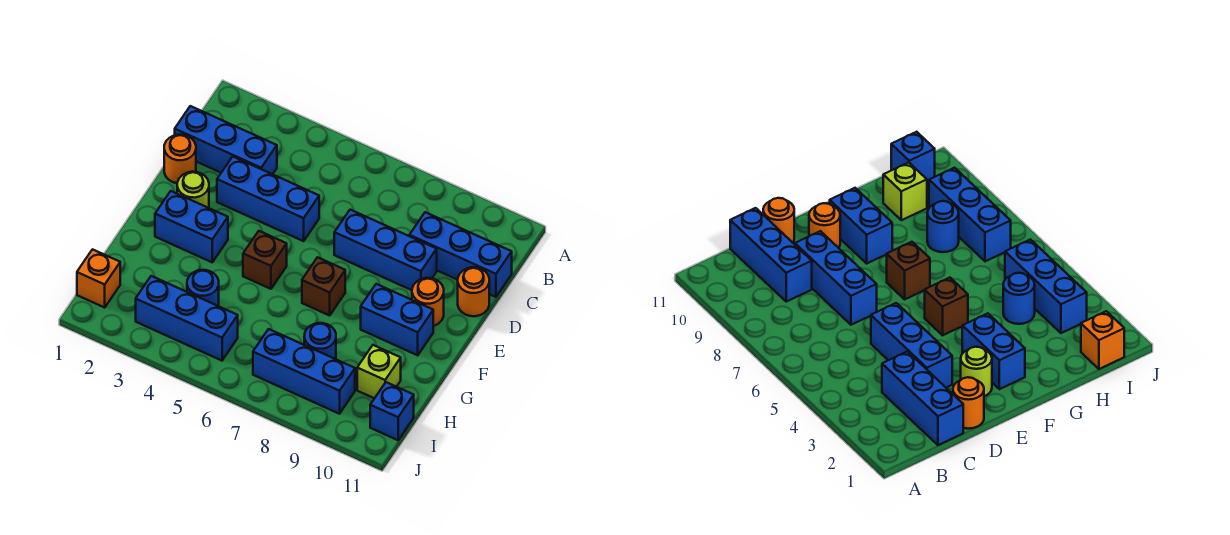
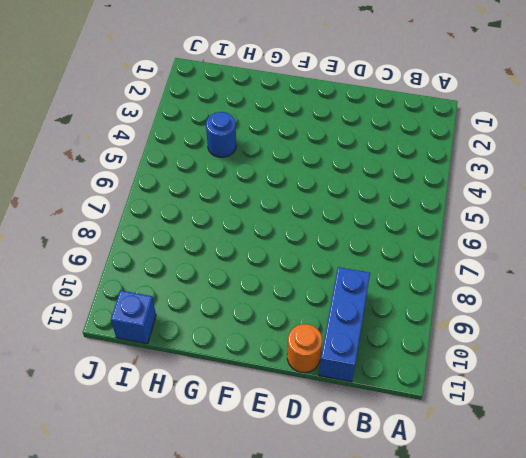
none -> blue brick C1:C3 level 1
none -> orange round brick D1 level 1
none -> blue brick D3:D5 level 1

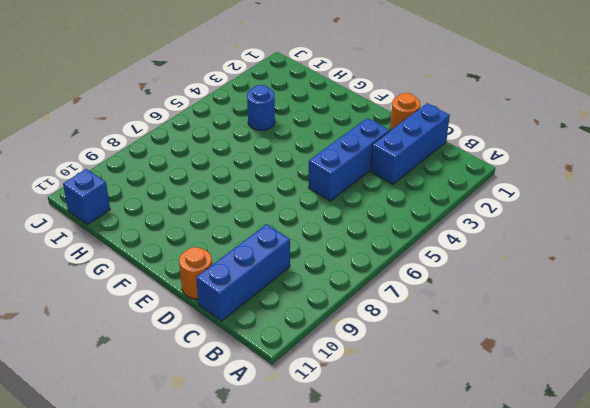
none -> blue brick D7:D9 level 1
none -> lime round brick E2 level 1
none -> orange round brick E10 level 1

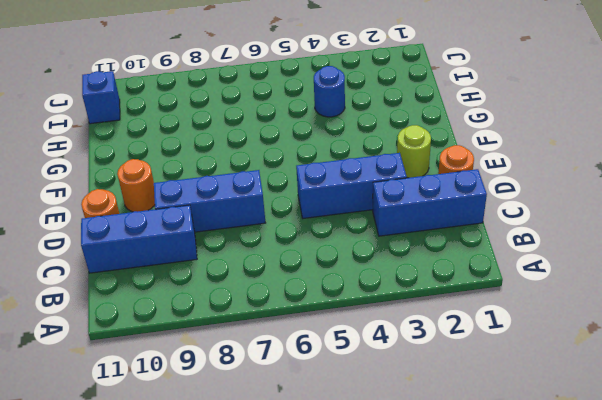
none -> blue brick F2:F3 level 1
none -> brown brick F5 level 1
none -> brown brick F7 level 1

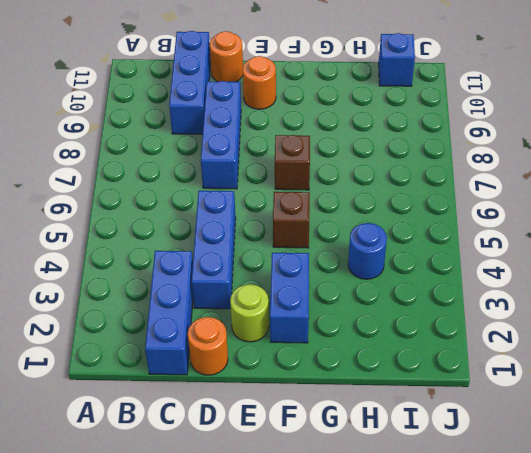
none -> blue brick F9:F10 level 1
none -> blue round brick H8 level 1
none -> lime brick H10 level 1

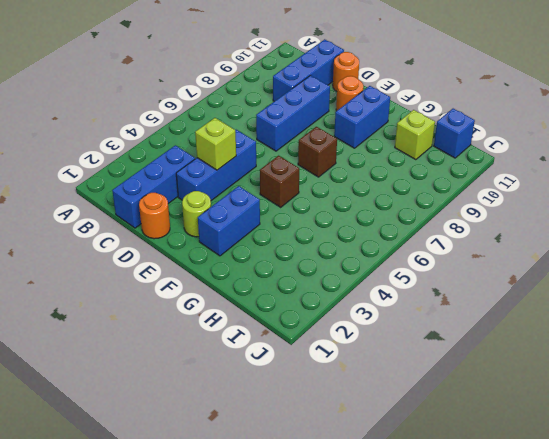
lime brick D4 level 2 -> none
none -> blue round brick H4 level 1
none -> blue round brick H8 level 1
none -> orange brick I1 level 1

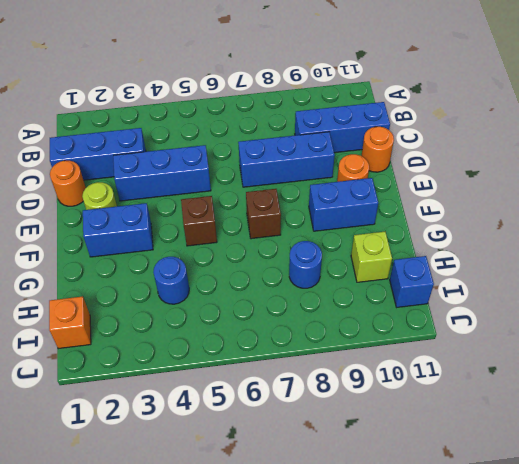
none -> blue brick I3:I5 level 1
none -> blue brick I7:I9 level 1

